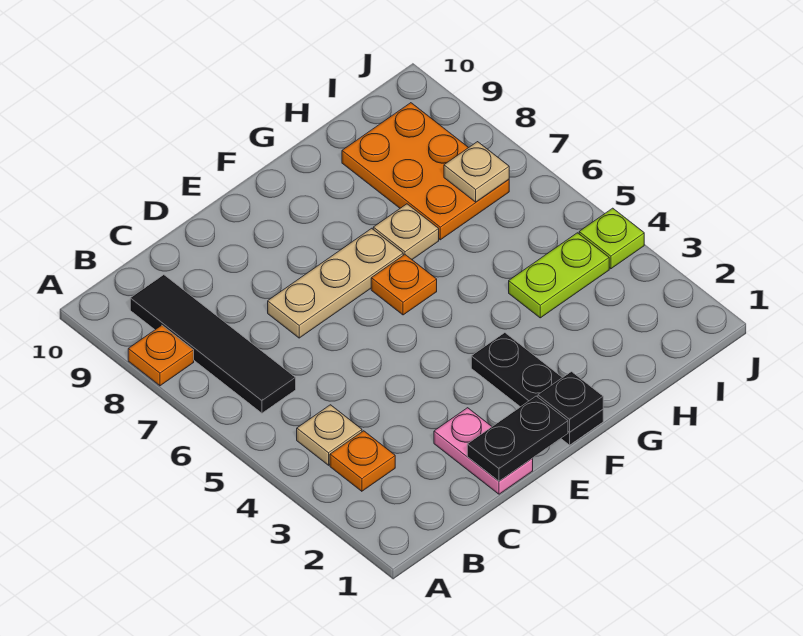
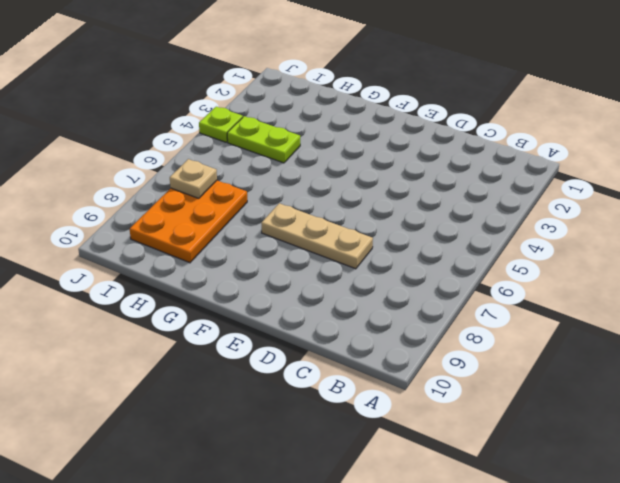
none -> orange plate A8 level 1
none -> orange plate B3 level 1
none -> tan plate B4 level 1

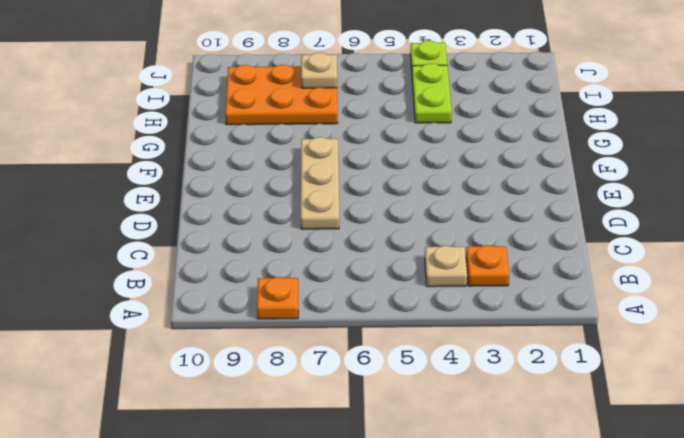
none -> black tile B6:B9 level 1
none -> pink plate D1:D2 level 1
none -> black plate F1:F3 level 1

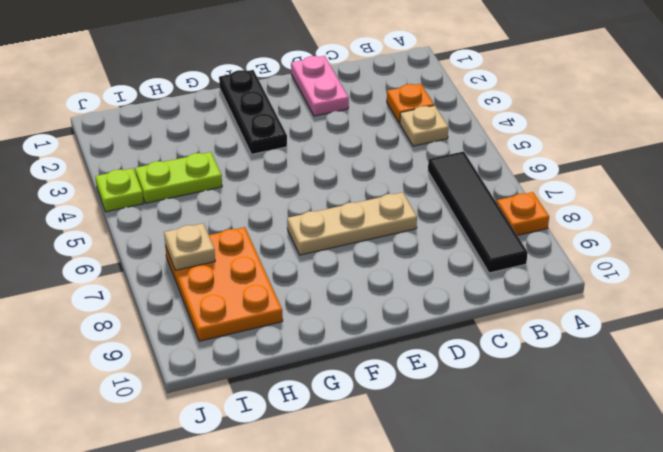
none -> orange plate F6 level 1
none -> tan plate G7 level 1
none -> black plate D1:E1 level 2

